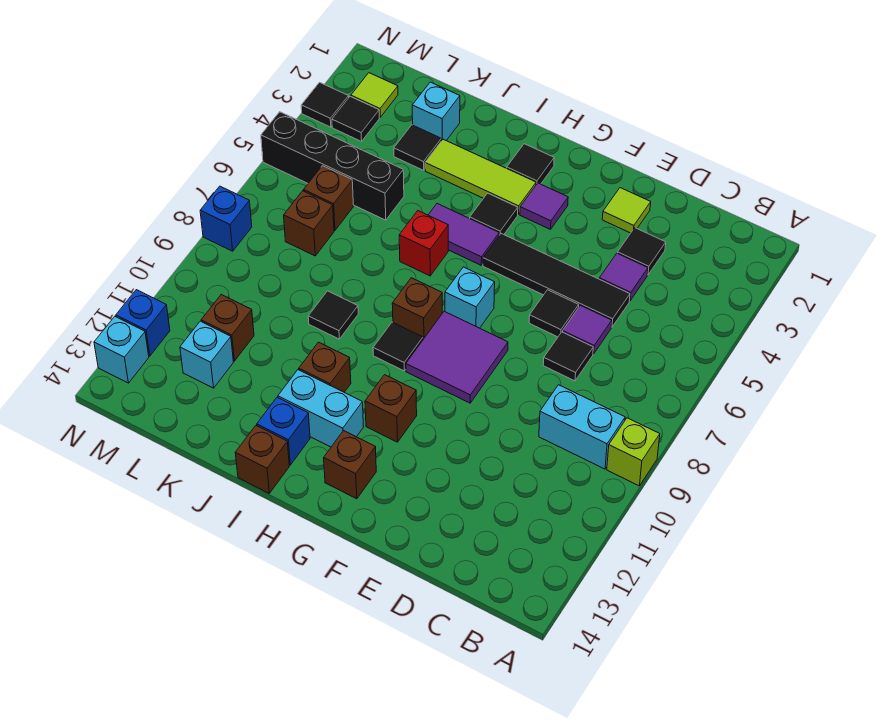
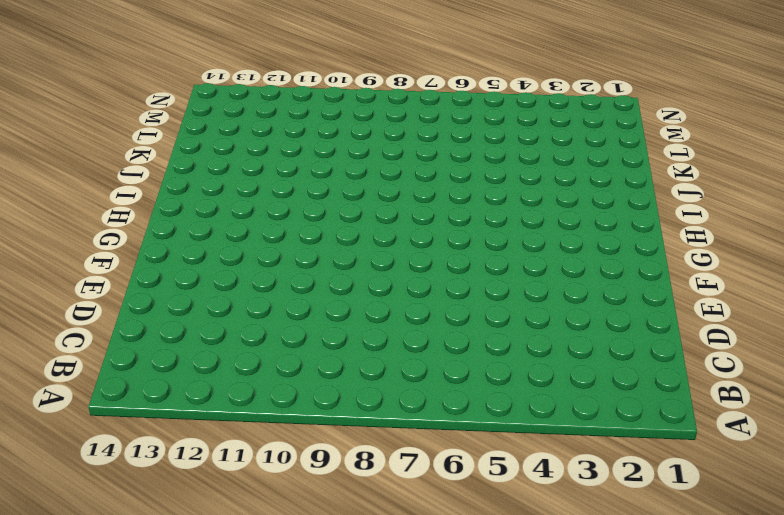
none -> lime brick A9 level 1
none -> cyan brick B9:C9 level 1
none -> black tile D3 level 1
none -> purple tile D4 level 1

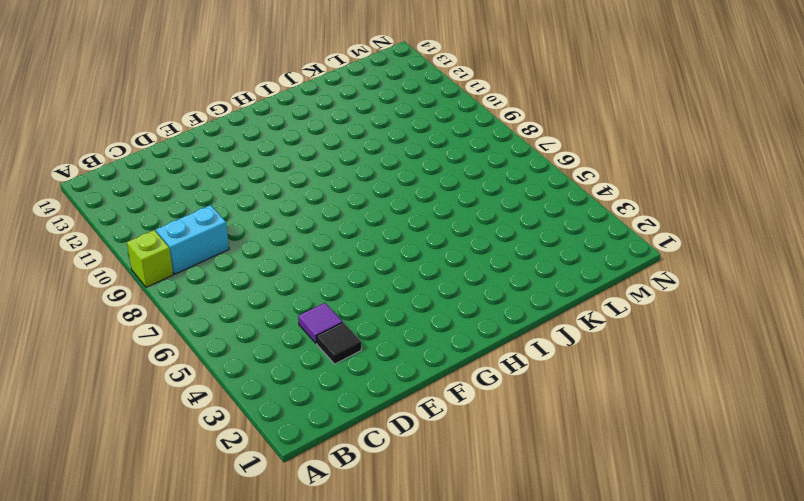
none -> black tile D5:G5 level 1
none -> purple tile D6 level 1
none -> black tile D7 level 1
none -> lime tile E2 level 1

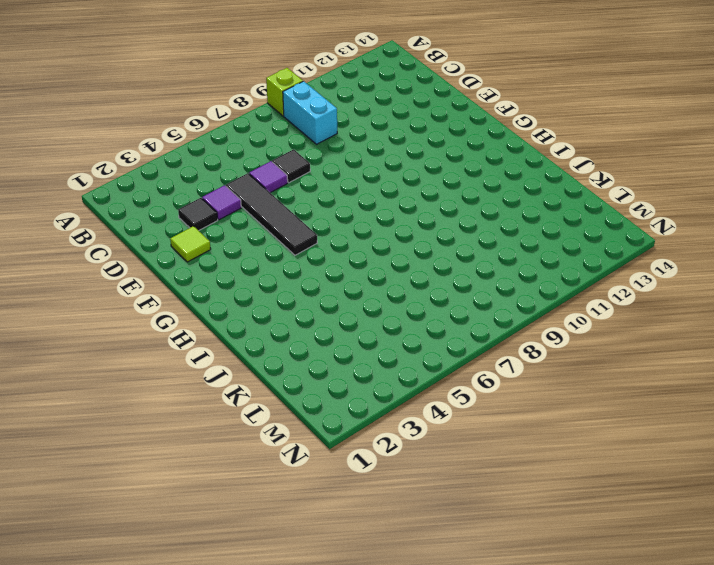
none -> black tile E6 level 1
none -> purple tile F8:G9 level 1
none -> purple tile G3 level 1
none -> cyan brick G7 level 1

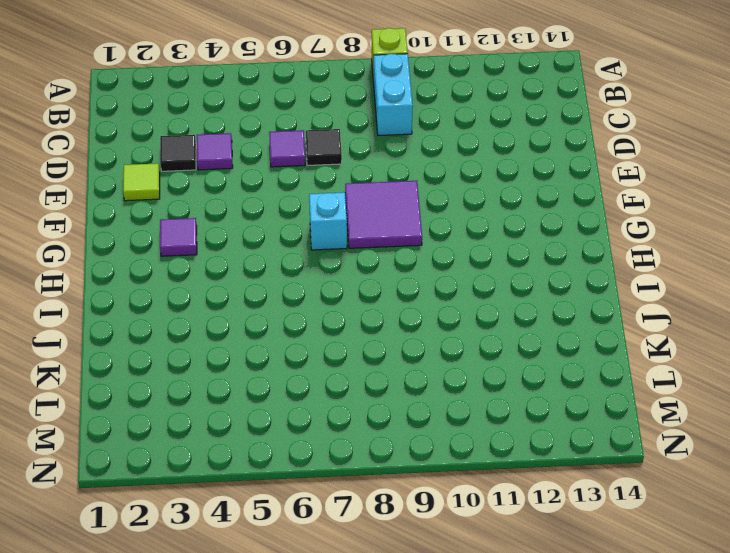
none -> black tile D5:G5 level 1
none -> black tile E6 level 1
none -> brown brick G11 level 1
none -> brown brick G13 level 1

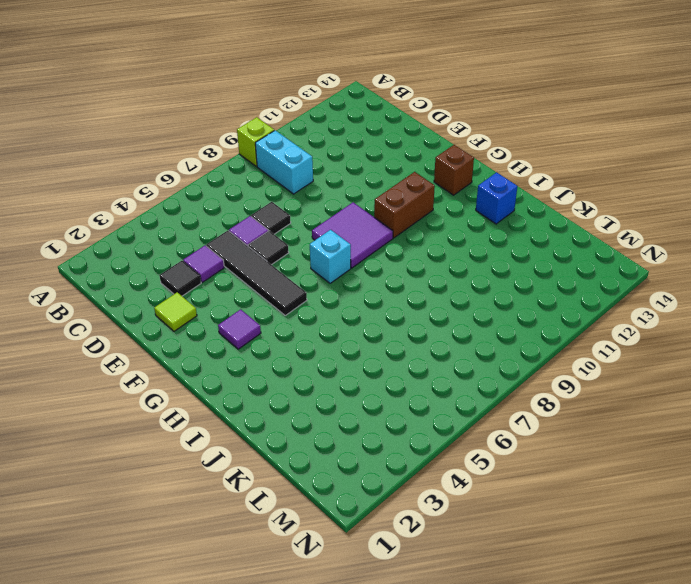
brown brick G10:G11 level 1 -> brown brick G11 level 1
none -> black tile H2 level 1
none -> lime tile H3:J3 level 1
none -> black tile H4 level 1
none -> purple tile H5:I5 level 1

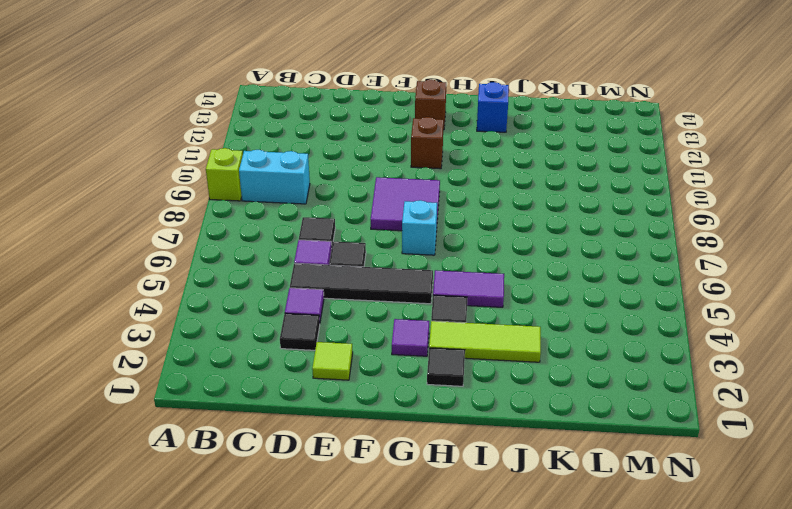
none -> brown brick H8 level 1
none -> black tile H9 level 1
none -> cyan brick H12:I12 level 1
none -> red brick I6 level 1

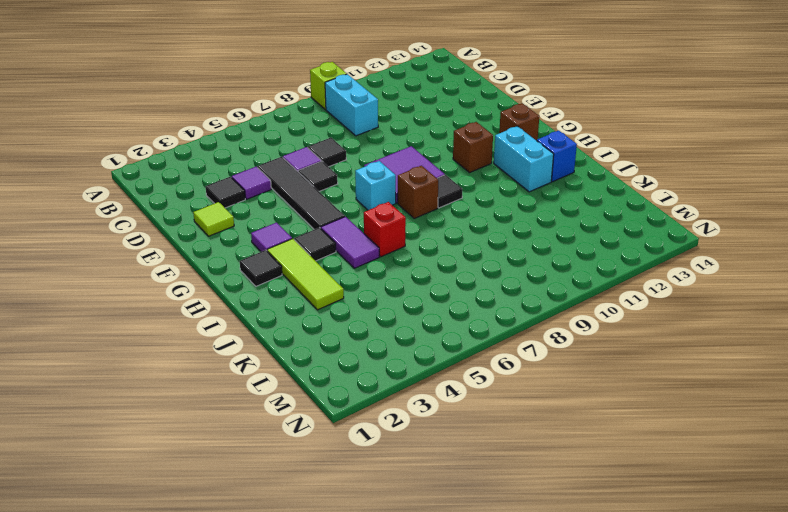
none -> brown brick I11 level 1
none -> brown brick I14 level 1
none -> black tile J9 level 1
none -> cyan brick K2 level 1

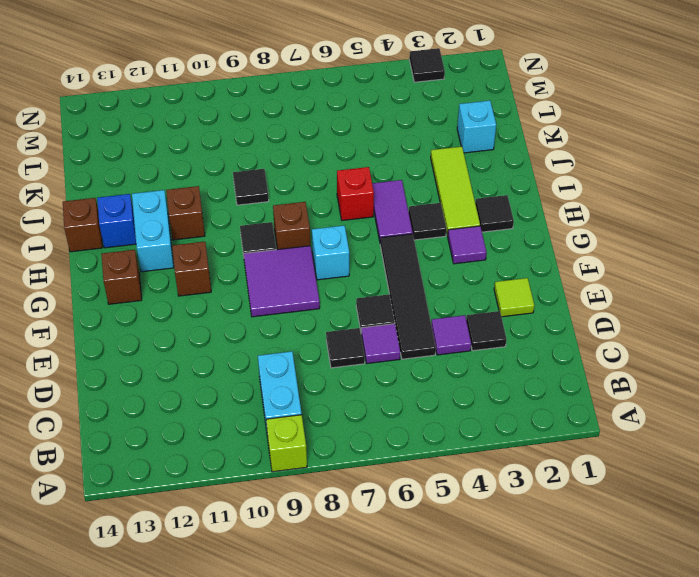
none -> black tile K3 level 1
none -> black brick K5:N5 level 1
none -> brown brick L6 level 1
none -> brown brick L7 level 1

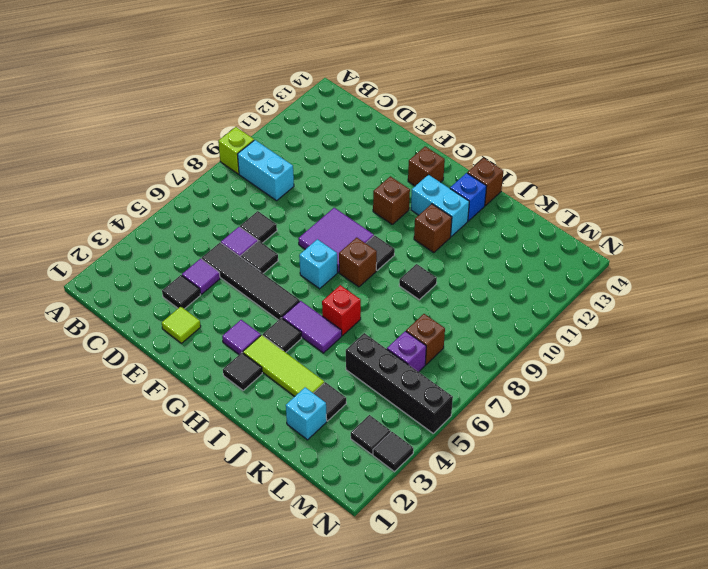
purple brick L6 level 1 -> brown brick L6 level 1
none -> brown brick L11 level 1
none -> cyan brick L12 level 1
none -> lime tile M2 level 1
none -> blue brick N8 level 1

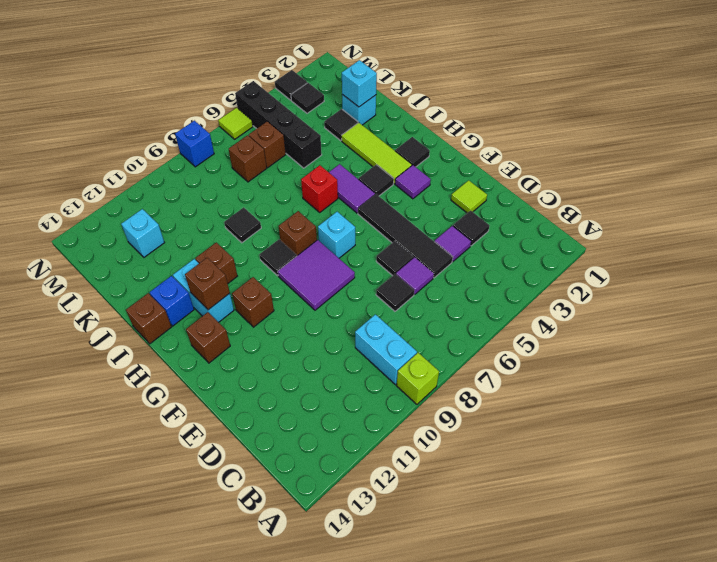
brown brick H12 level 2 -> brown brick L11 level 1
cyan brick K2 level 2 -> cyan brick N13 level 1
lime tile N6 level 1 -> lime tile M2 level 1
none -> blue brick N12 level 1

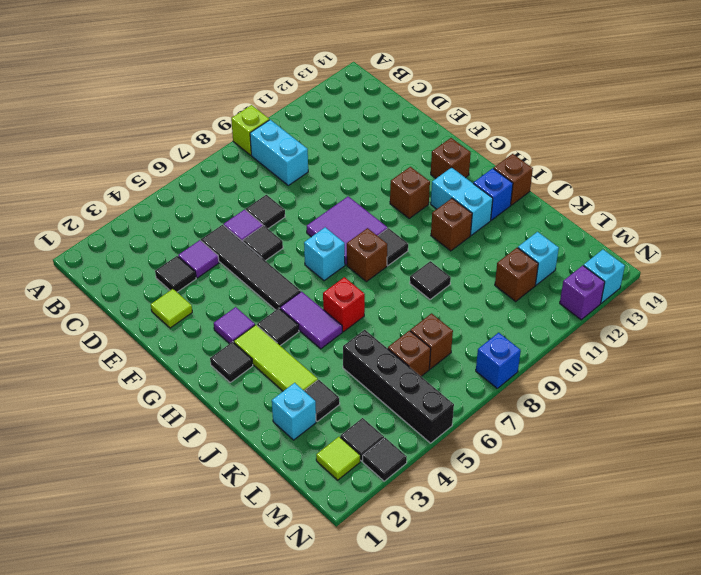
purple brick N12 level 1 -> blue brick N12 level 1

